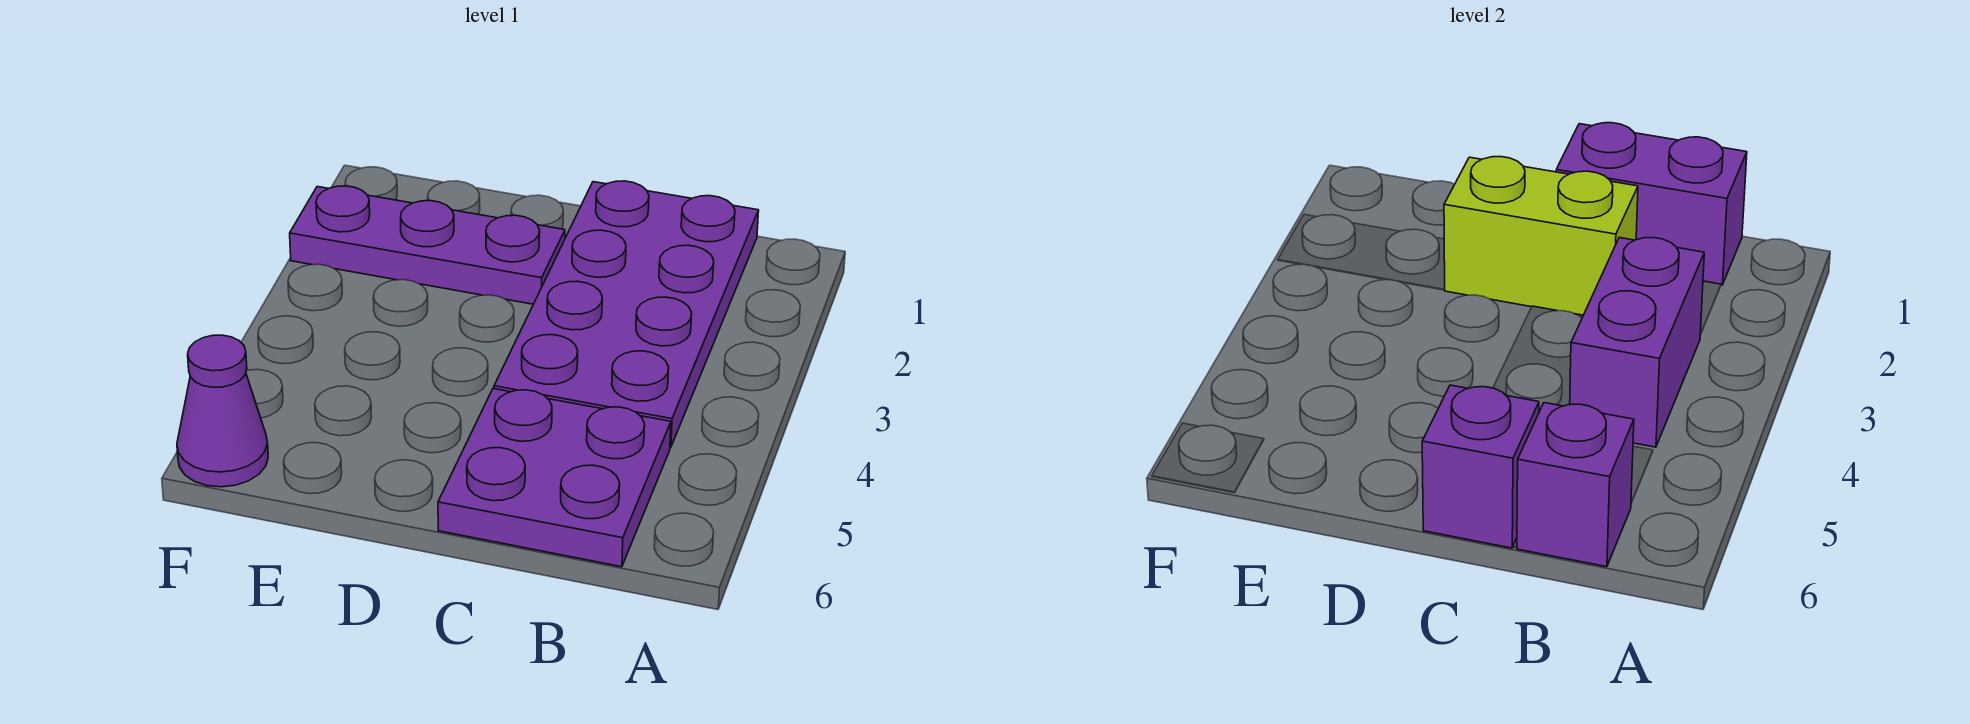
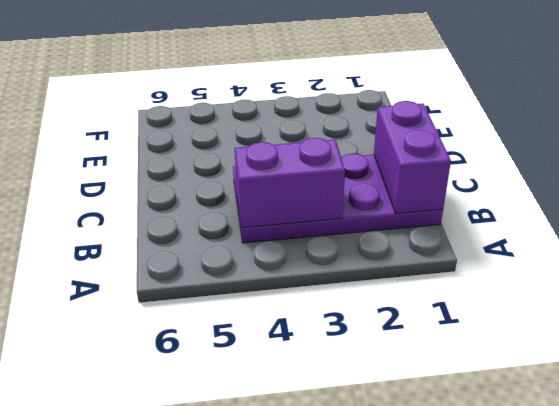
none -> purple plate B5:C6 level 1
none -> purple plate D2:F2 level 1

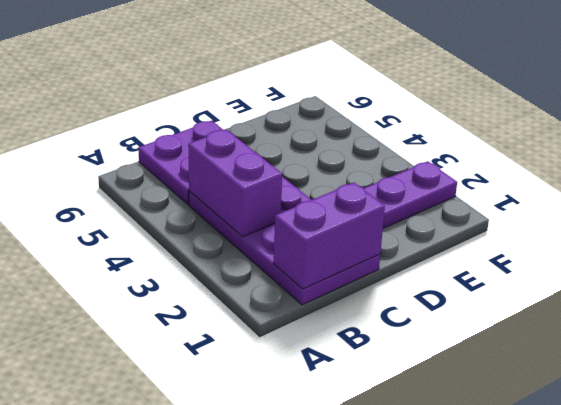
none -> purple cone F6 level 1
none -> purple brick B6 level 2

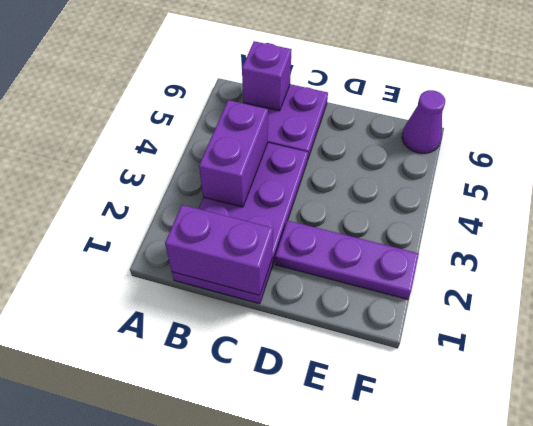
none -> lime brick C2:D2 level 2
none -> purple brick C6 level 2

